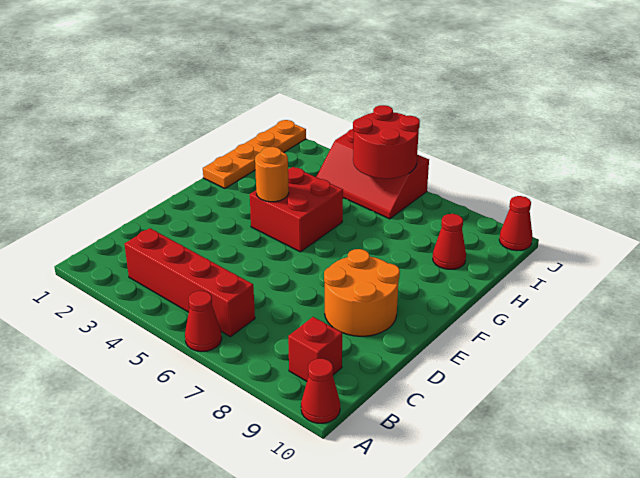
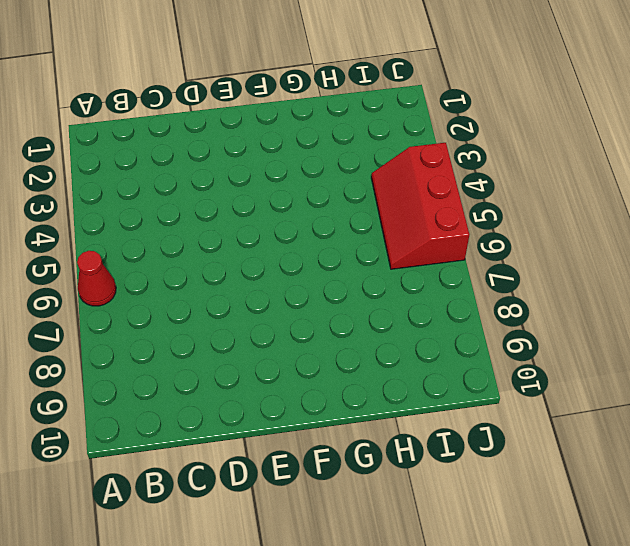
none -> red cone A10 level 1
none -> red brick B3:B6 level 1
none -> red brick B9 level 1

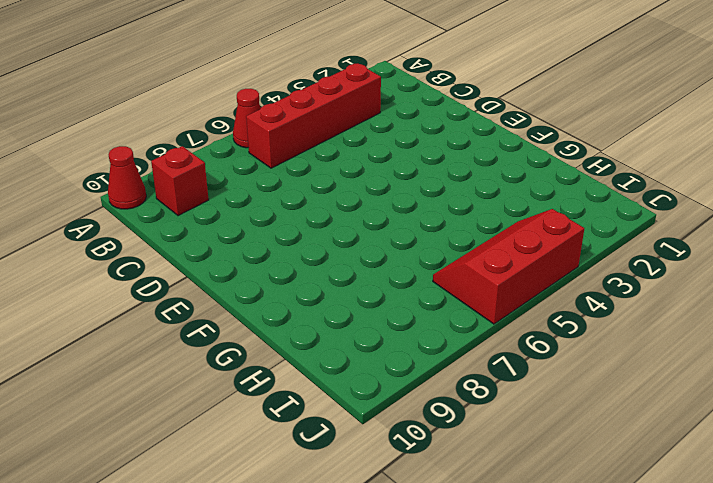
none -> orange round brick D8:E9 level 1
none -> red brick F4:G5 level 1
none -> orange plate G1:J1 level 1

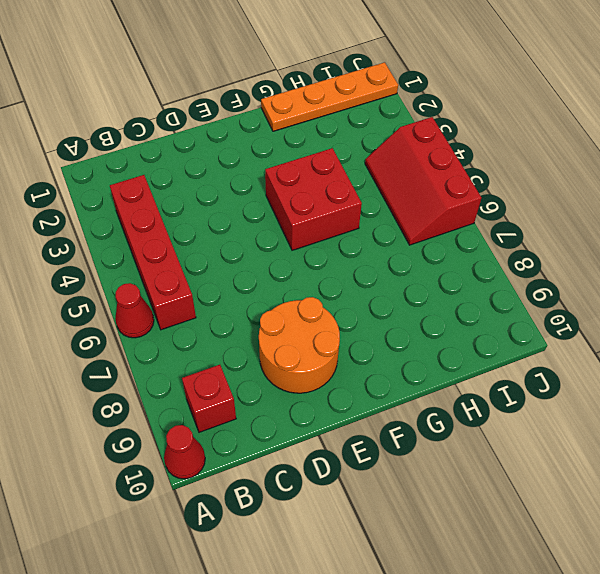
none -> red cone H9 level 1
none -> red cone J10 level 1
none -> orange round brick F4 level 2

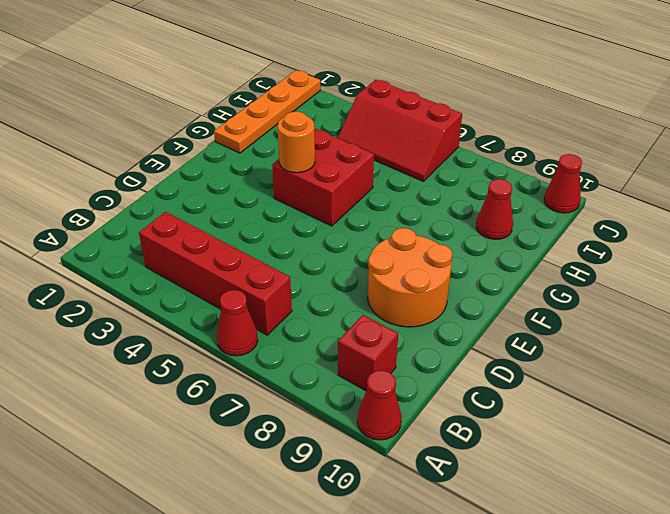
none -> red round brick I5:J6 level 2

